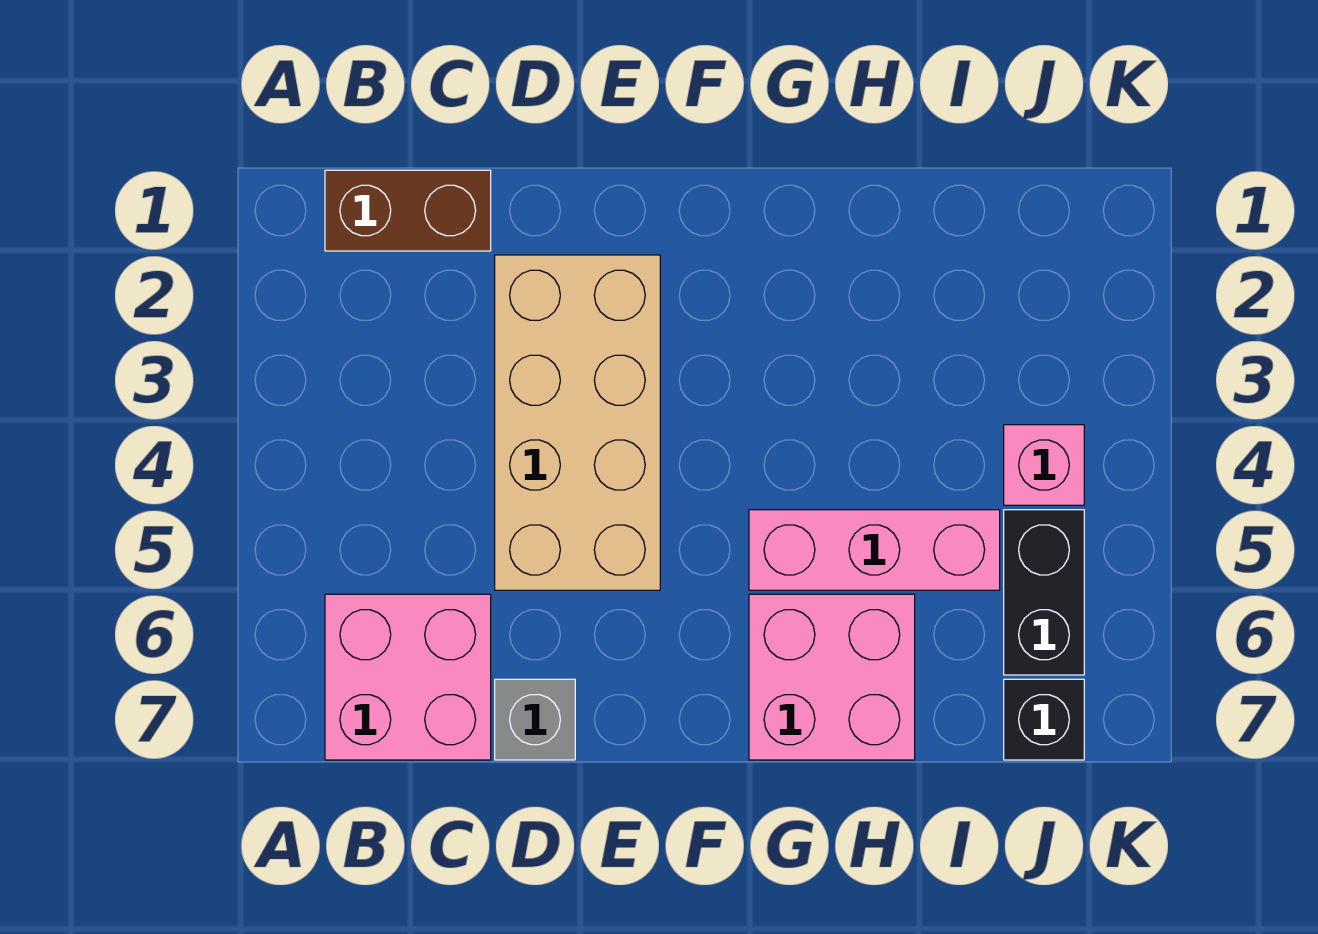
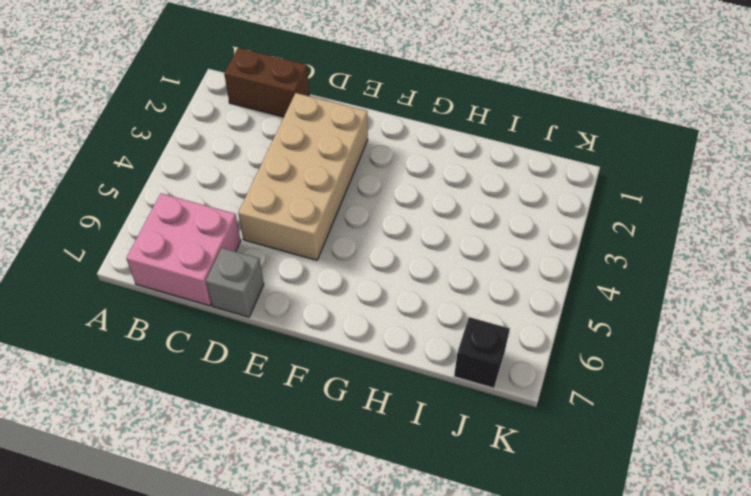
none -> pink brick G5:I5 level 1
none -> pink brick G6:H7 level 1

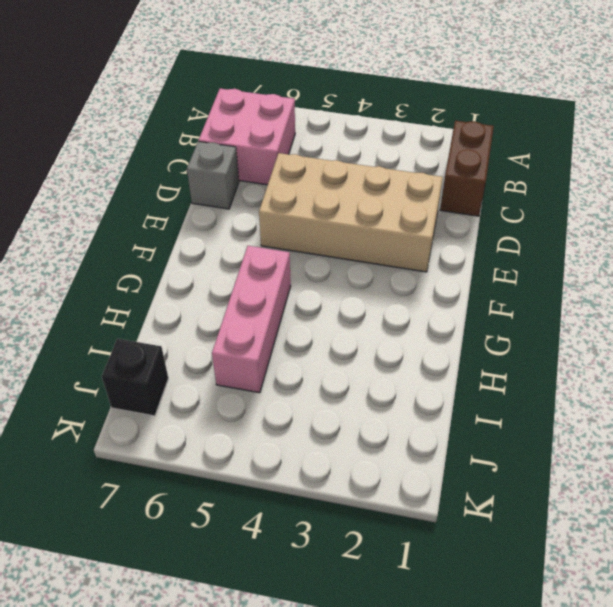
none -> pink brick G6:H7 level 1
none -> pink brick J4 level 1

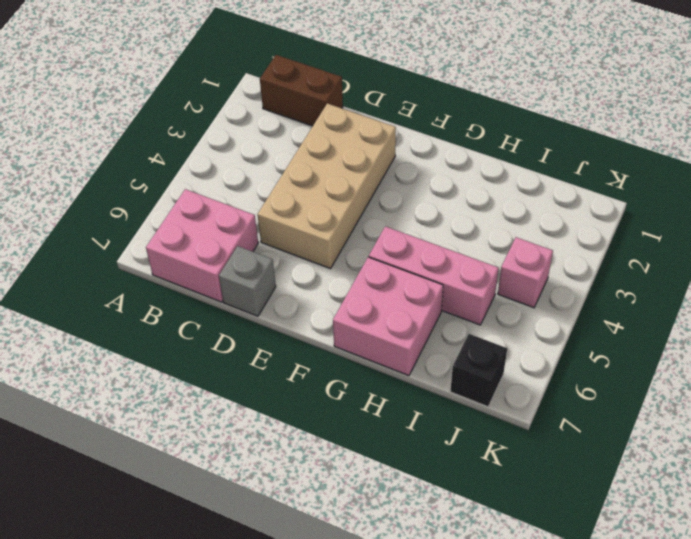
none -> black brick J5:J6 level 1

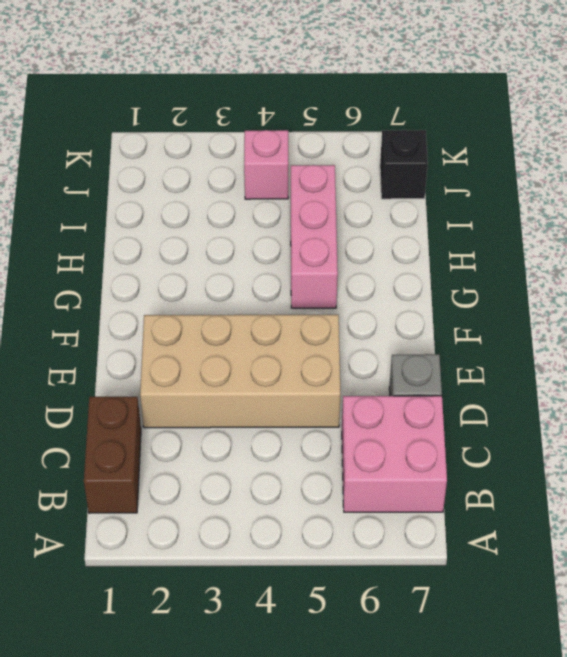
none -> pink brick G6:H7 level 1
none -> black brick J5:J6 level 1

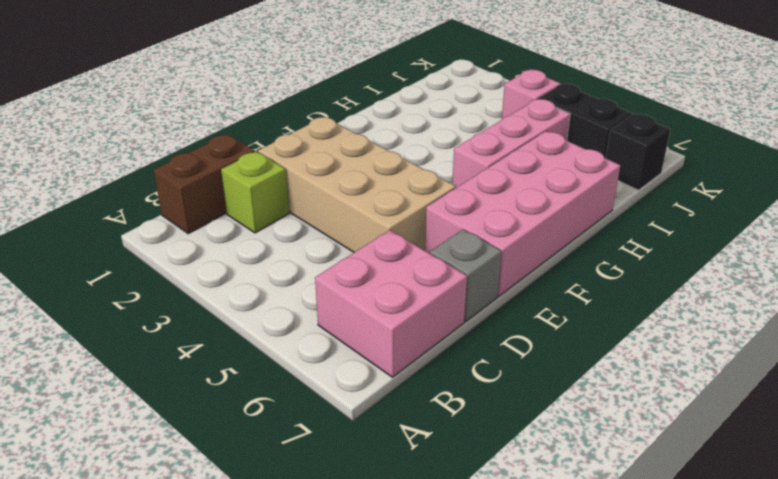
lime brick C2 level 1 -> none
pink brick E6:H7 level 1 -> pink brick G6:H7 level 1

